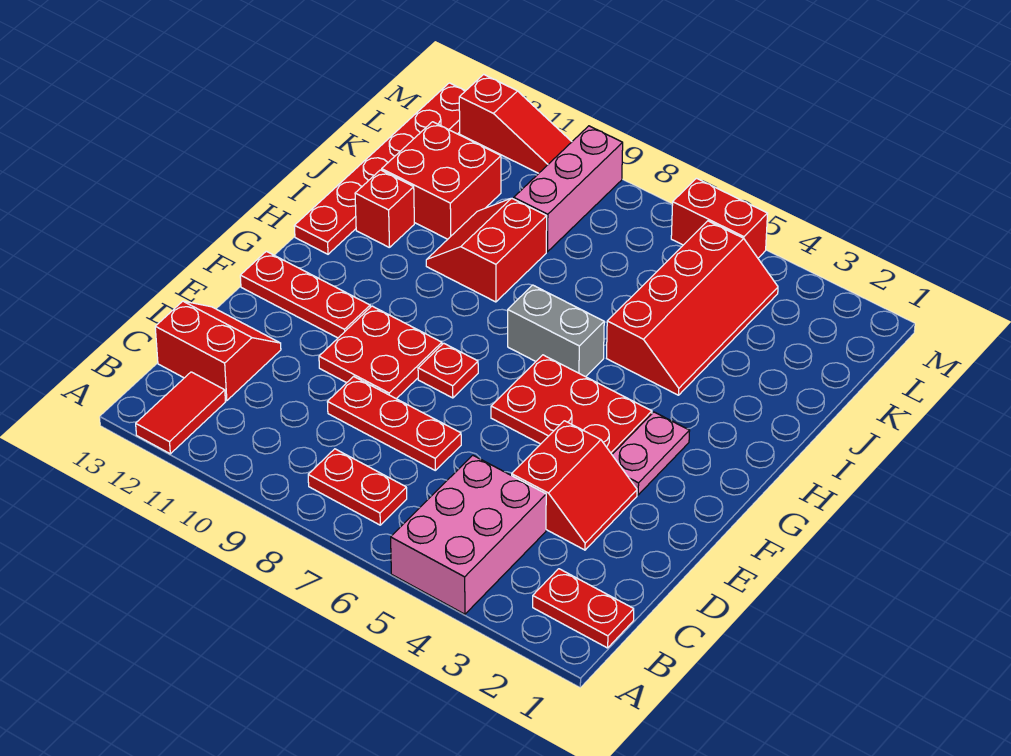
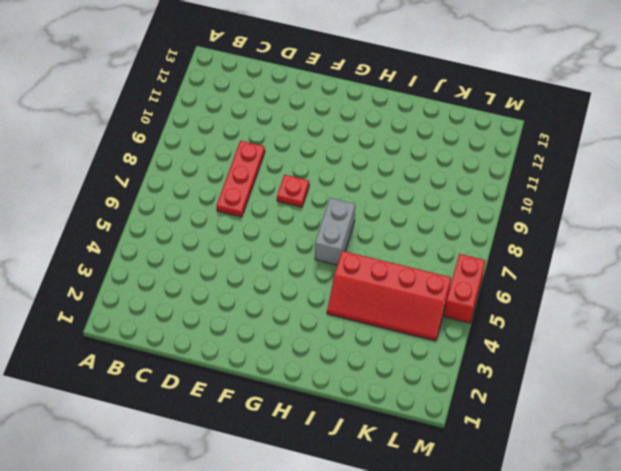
none -> pink brick A4:C5 level 1
none -> red tile A12:B12 level 1
none -> red plate B1:B2 level 1

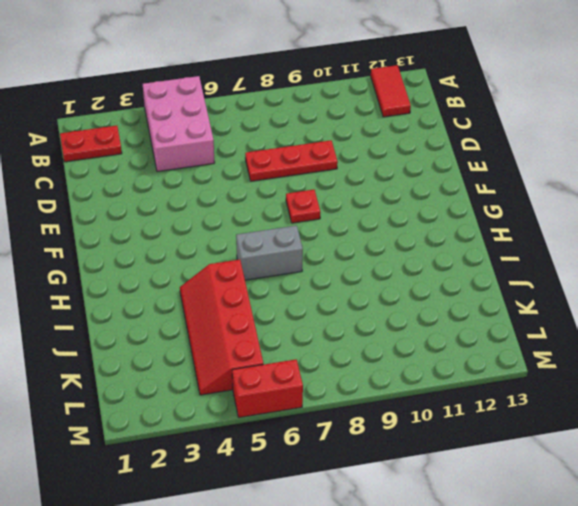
none -> red plate B7:B8 level 1
none -> red slope C12:D13 level 1 top C
none -> red slope D3:E4 level 1 top 4

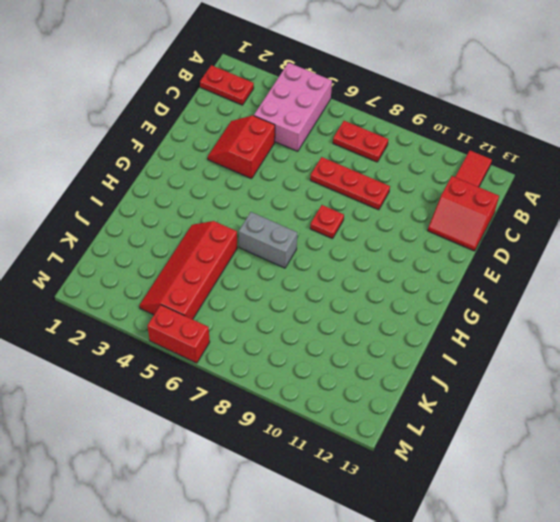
none -> red plate E9:F10 level 1
none -> pink plate F3:G3 level 1
none -> red plate F4:G6 level 1

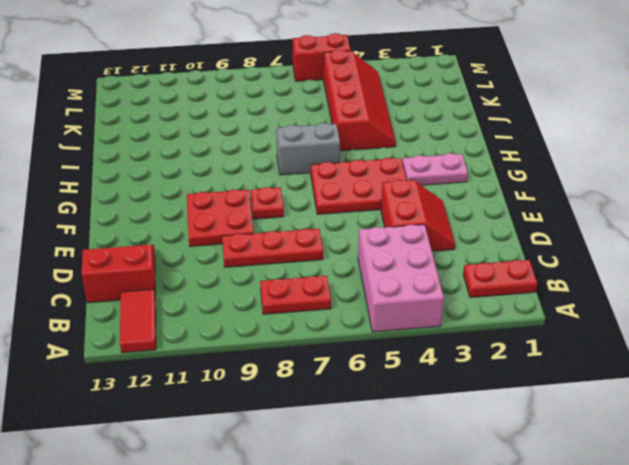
pink plate G2:G3 level 1 -> pink plate F3:G3 level 1
none -> red plate F11:F13 level 1
none -> red plate H13:M13 level 1
none -> red slope I9:J10 level 1 top 9

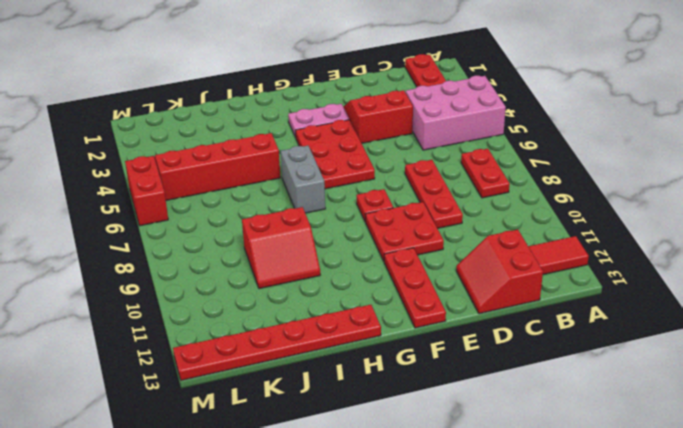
none -> red brick I12 level 1
none -> red brick J11:K12 level 1
none -> pink brick K9:M9 level 1

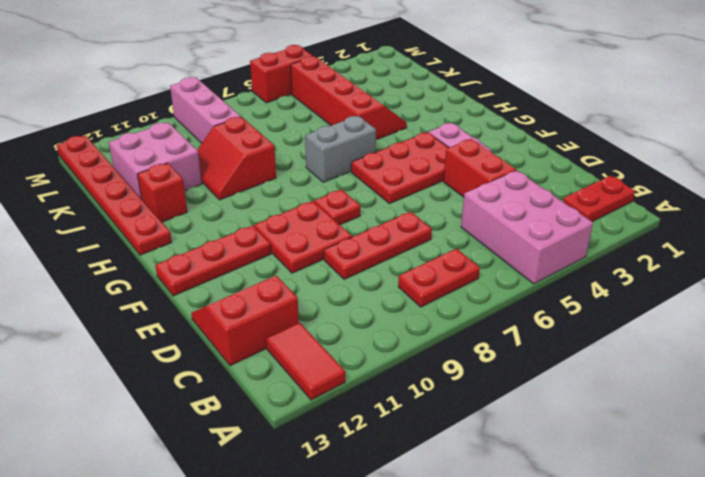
pink brick J11:K12 level 1 -> red brick J11:K12 level 1
none -> red slope M10:M12 level 1 top 12

